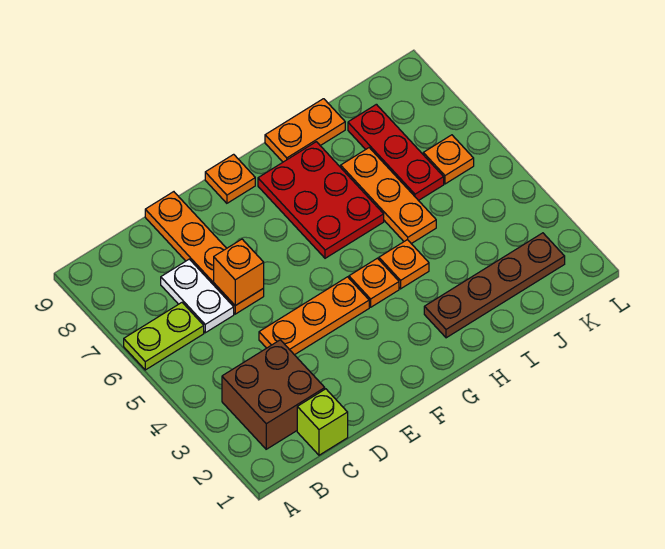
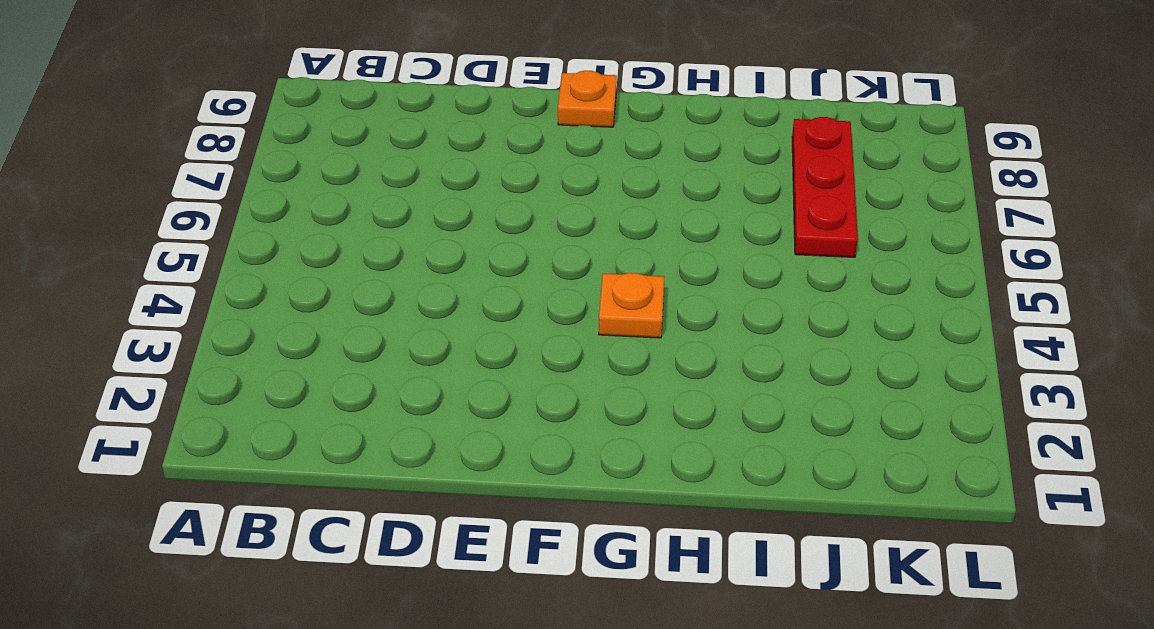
none -> lime plate A6:B6 level 1
none -> brown brick B2:C3 level 1
none -> lime brick C1 level 1

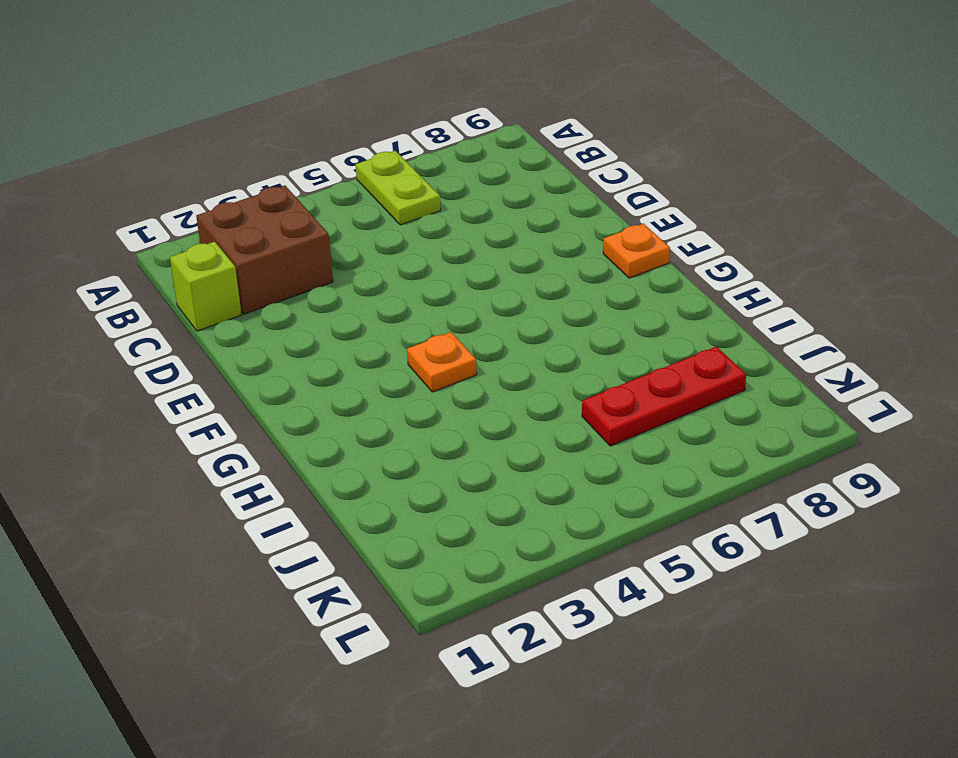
none -> white plate C6:C7 level 1
none -> orange plate D4:F4 level 1
none -> orange plate D6:D9 level 1

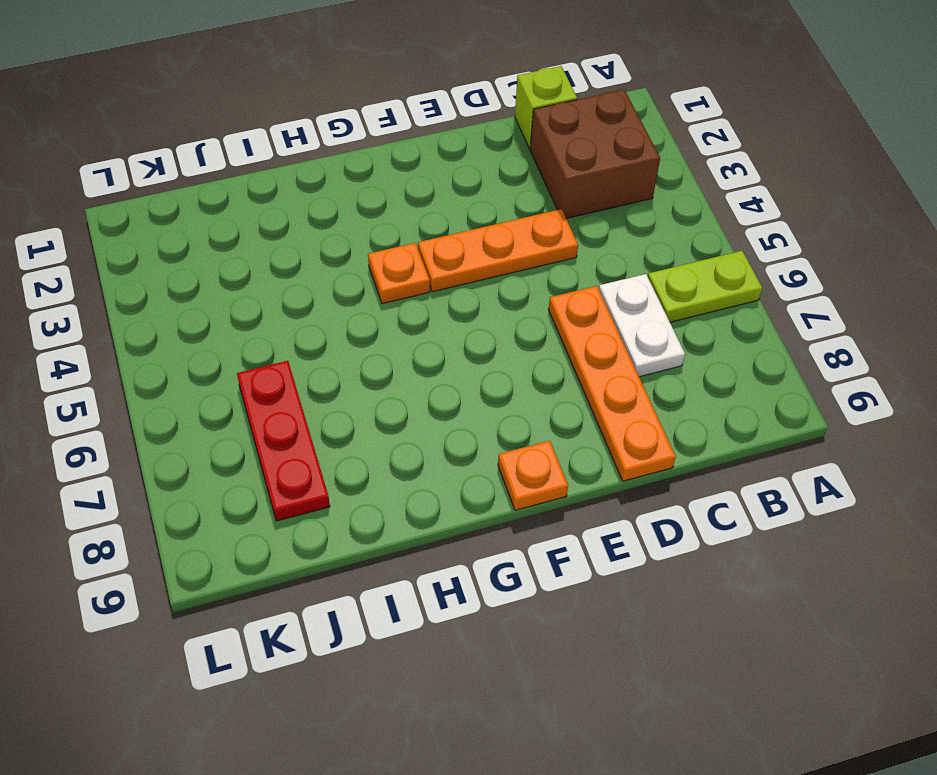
none -> red plate G6:H8 level 1
none -> brown plate H2:K2 level 1
none -> orange plate H4 level 1

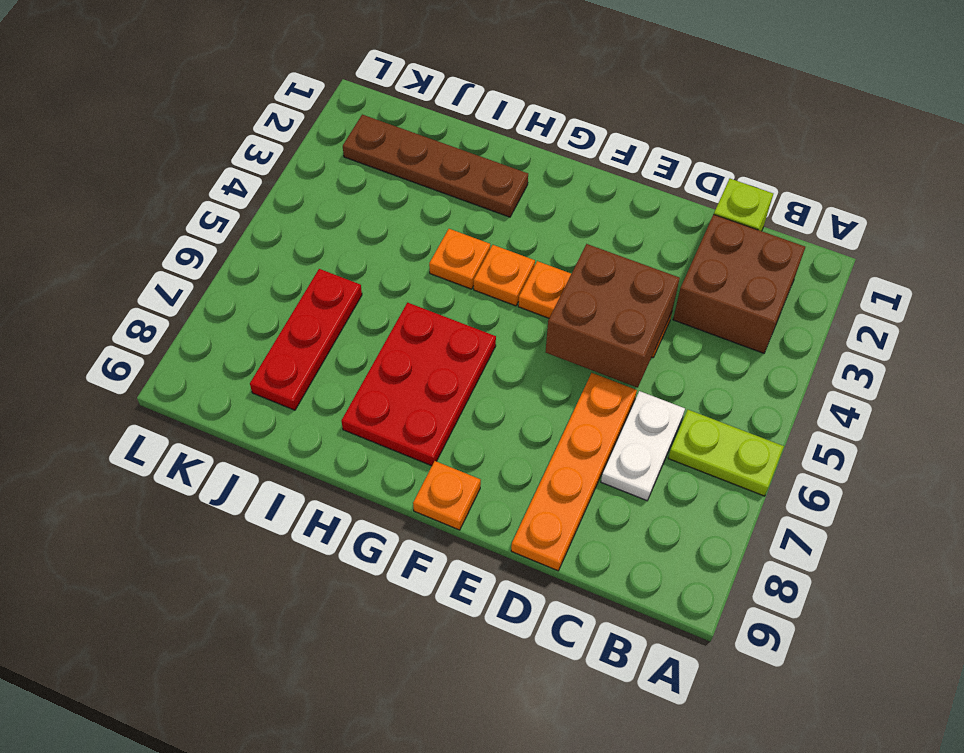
brown brick D4:E5 level 2 -> none
none -> orange plate H9:I9 level 1
none -> orange plate I5:I7 level 1
none -> orange plate K6 level 1

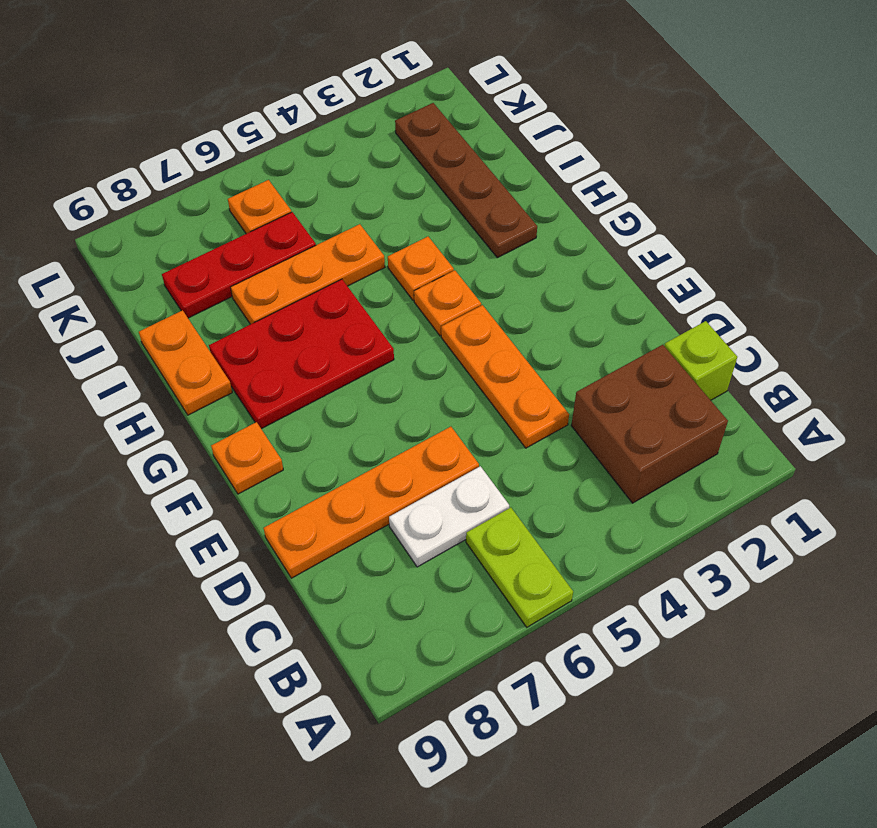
none -> orange brick D6 level 2

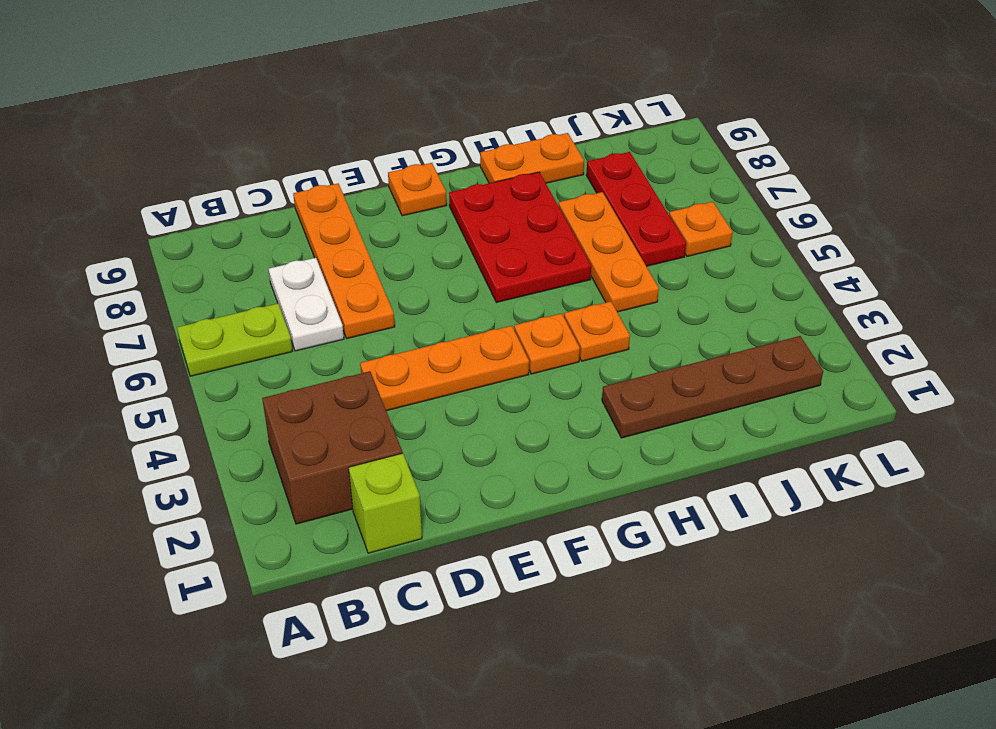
none -> orange brick D6 level 2

